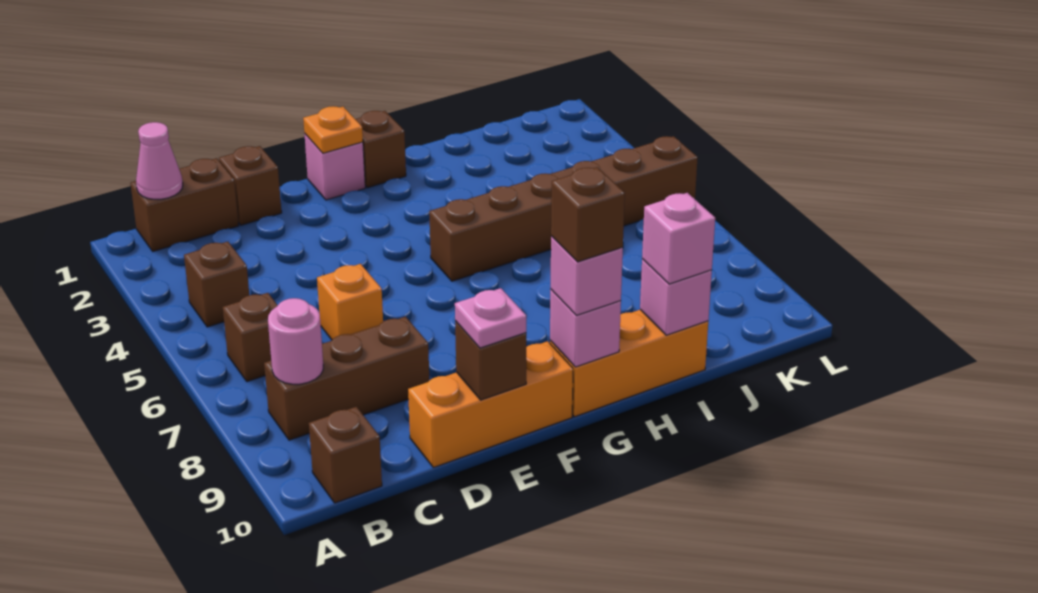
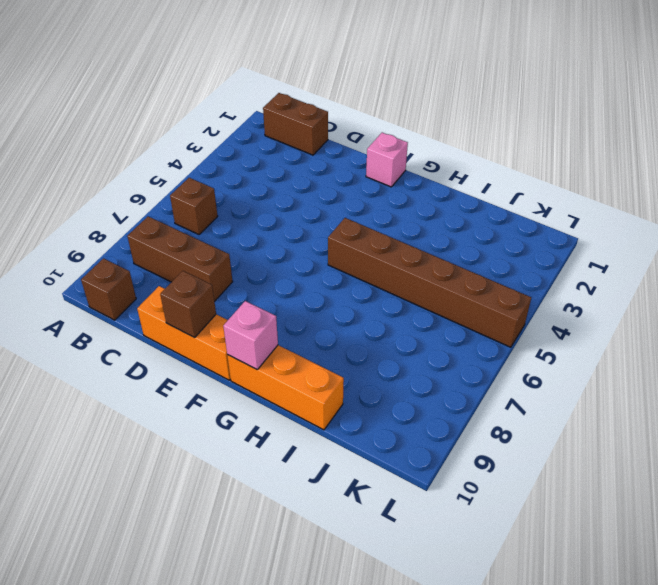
none -> brown brick B4 level 1
none -> brown brick D1 level 1
none -> orange brick D6 level 1

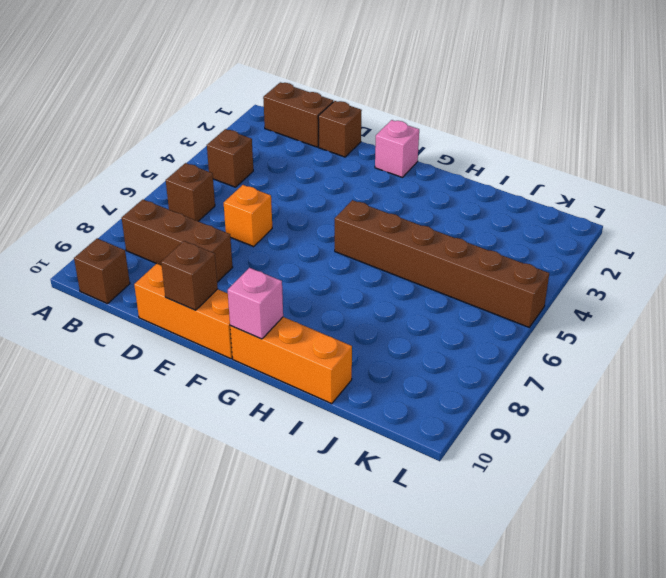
none -> brown brick G1 level 1
none -> pink cone B1 level 2
none -> pink round brick B8 level 2

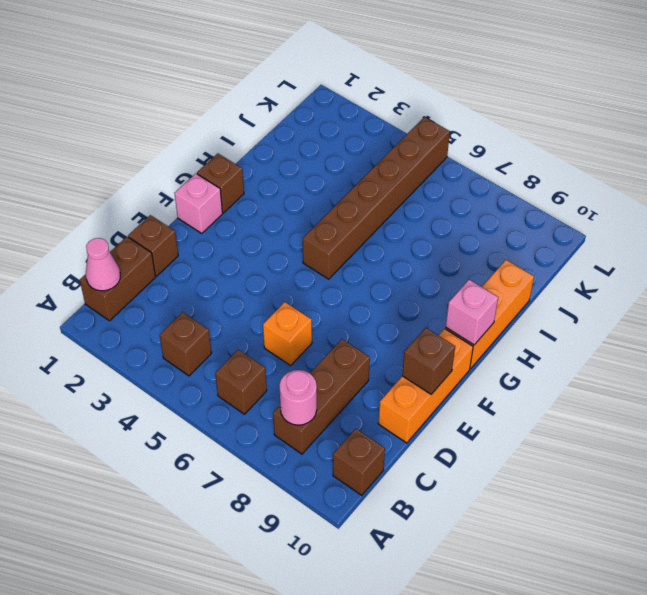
none -> orange plate F1 level 2
none -> pink brick I10 level 2
none -> pink plate E10 level 3

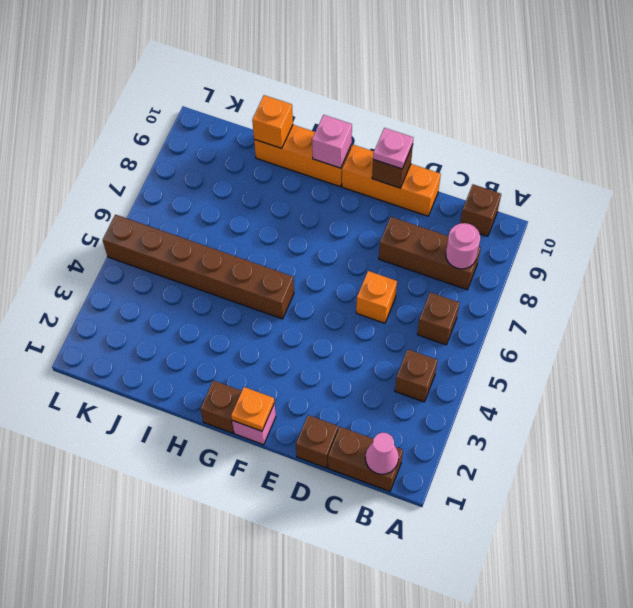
orange brick I10 level 2 -> pink brick I10 level 2
none -> pink brick G10 level 3
none -> pink brick I10 level 3
none -> brown brick G10 level 4

